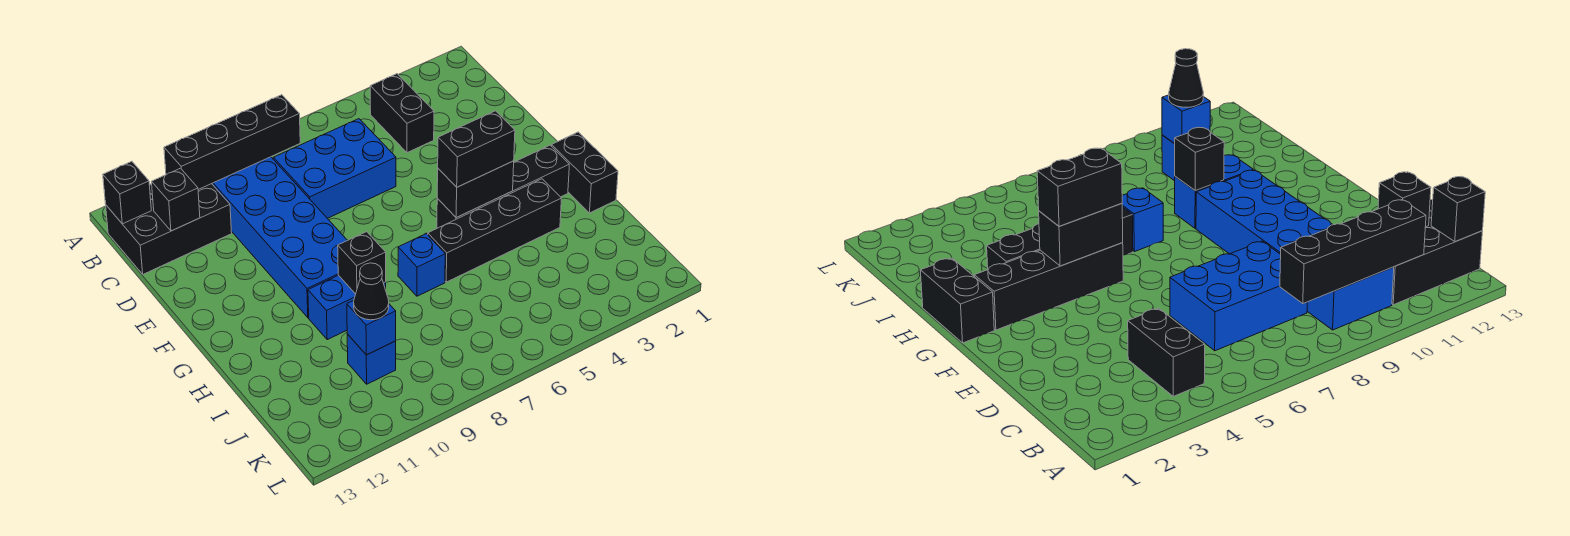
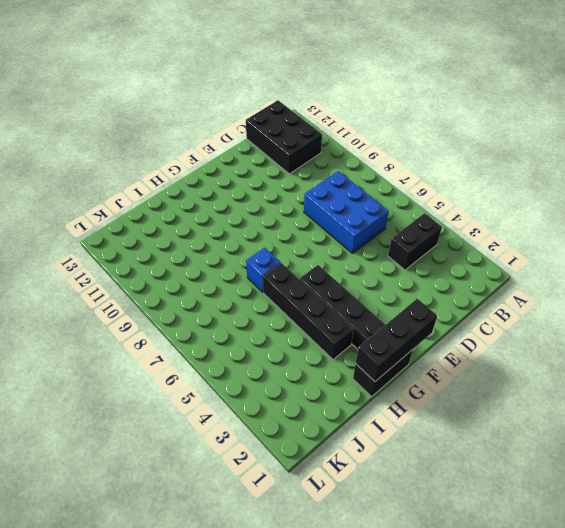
black brick F1:H1 level 2 -> none
none -> blue brick B9:G10 level 1
none -> blue brick H9:H10 level 1
none -> blue brick J10 level 1

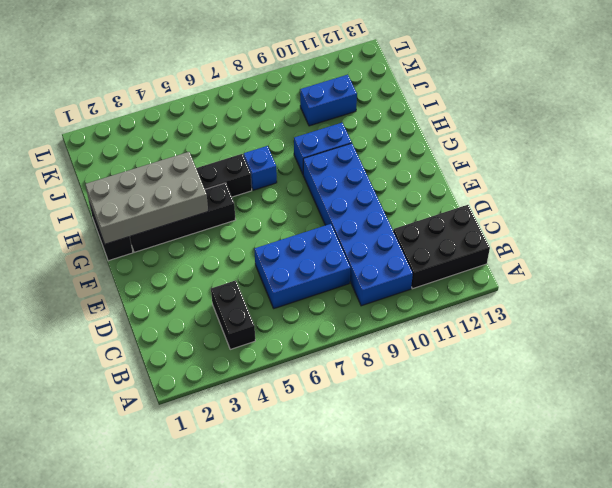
grey brick G1:H4 level 2 -> black brick G4:G5 level 2
blue brick J10:J11 level 1 -> blue brick J10 level 1
none -> black brick B8:B11 level 2
none -> black brick B13 level 2
none -> black brick C12 level 2

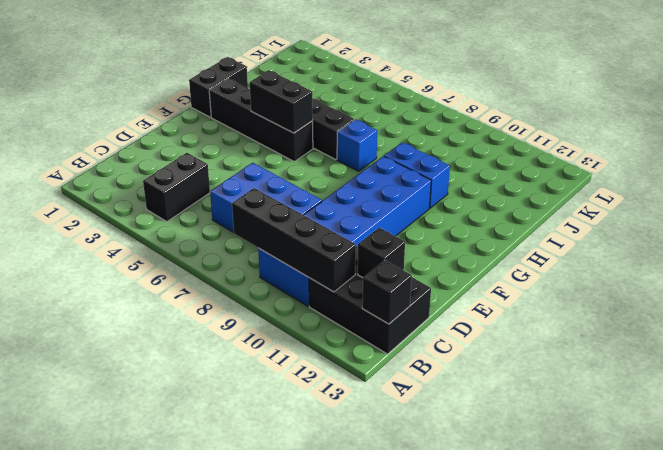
none -> blue brick J10 level 1
none -> black brick H9 level 2
none -> blue brick J10 level 2

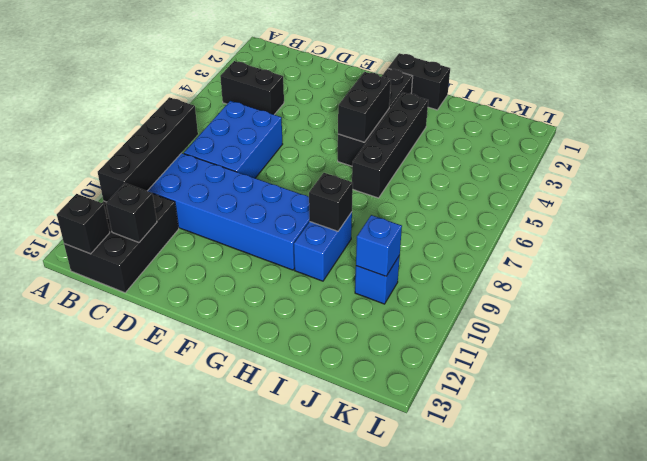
none -> blue brick H7 level 1
none -> black brick G4:G5 level 3
none -> black cone J10 level 3

